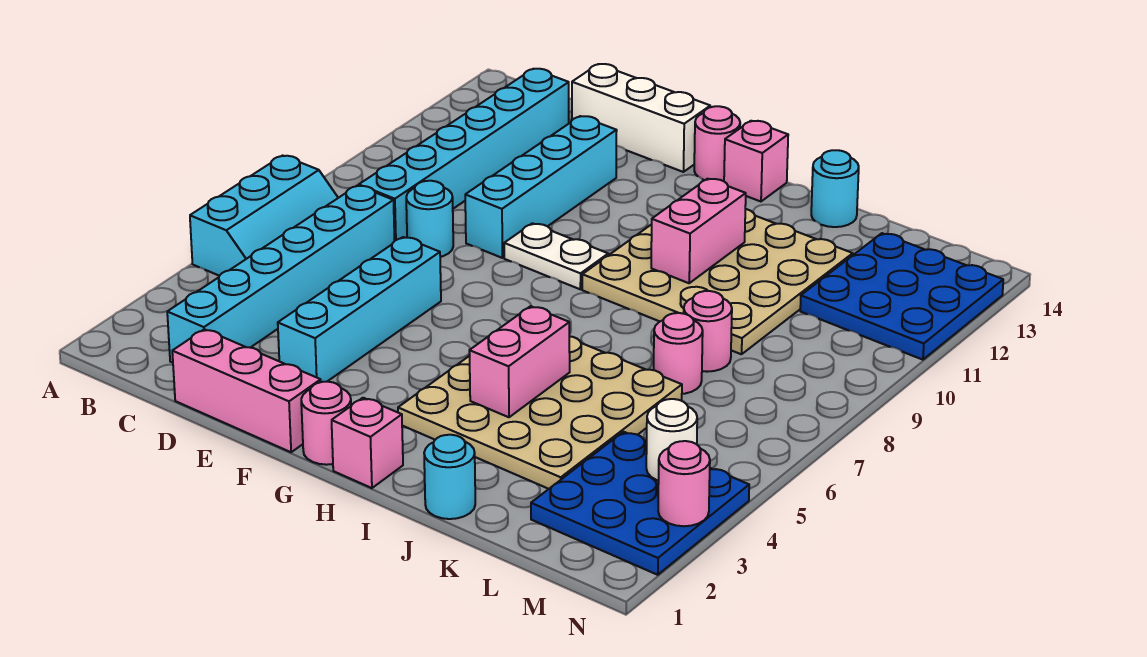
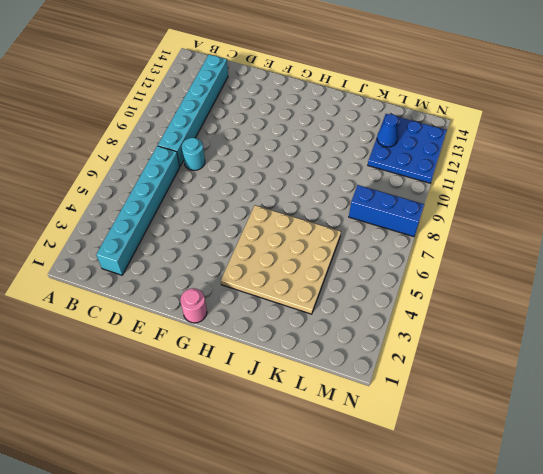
blue brick L8:N8 level 1 -> none
blue cone L12 level 2 -> none
none -> cyan slope A5:B7 level 1 top A
none -> pink brick D1:F1 level 1
none -> white brick D14:F14 level 1

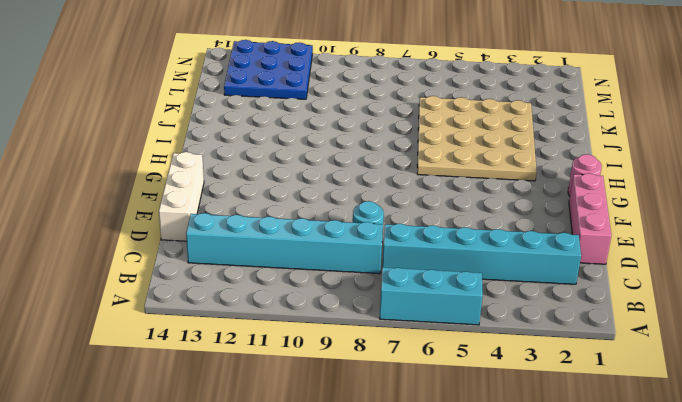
none -> cyan brick E3:E6 level 1
none -> cyan brick E9:E12 level 1
none -> white plate F9:G9 level 1

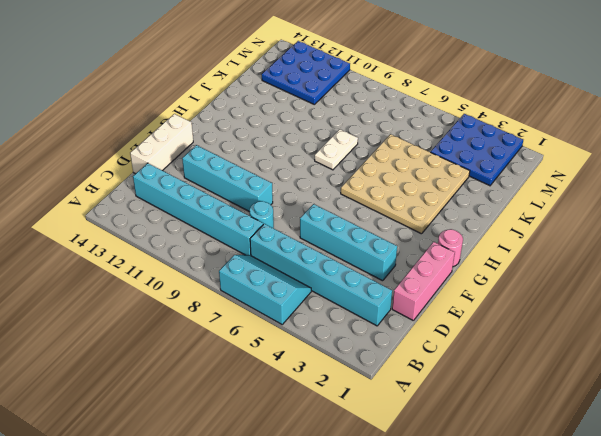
white plate I8:J8 level 1 -> white plate F9:G9 level 1
none -> pink round brick G14 level 1
none -> pink brick H1 level 1
none -> tan plate H9:K12 level 1

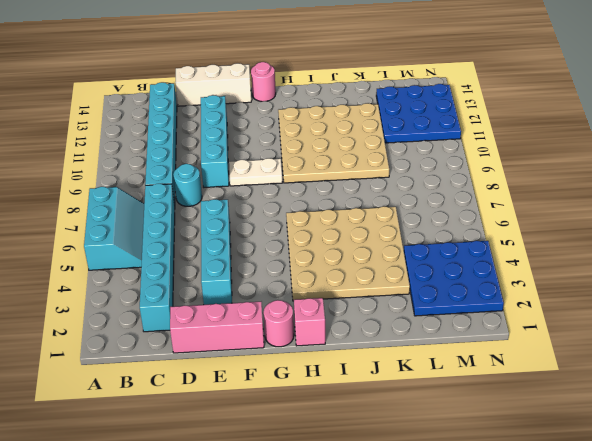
none -> pink brick H14 level 1
none -> cyan round brick J1 level 1
none -> cyan round brick J14 level 1

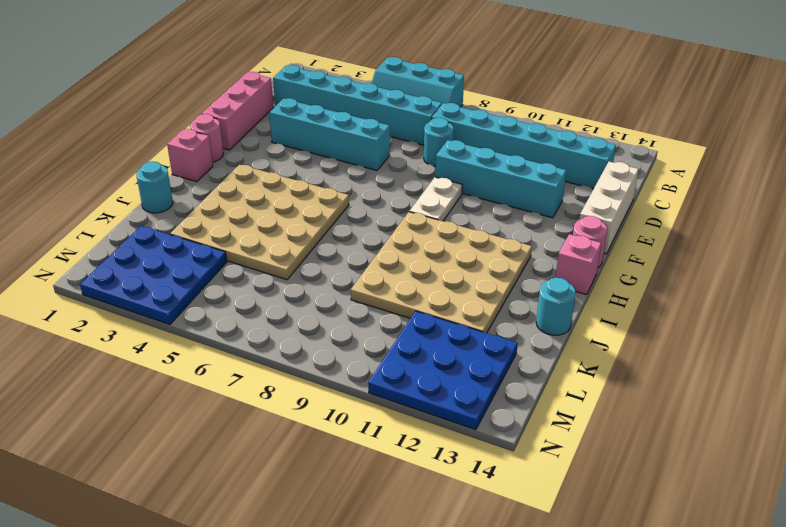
none -> pink round brick K7 level 1
none -> pink round brick K8 level 1
none -> pink brick I4:I5 level 2

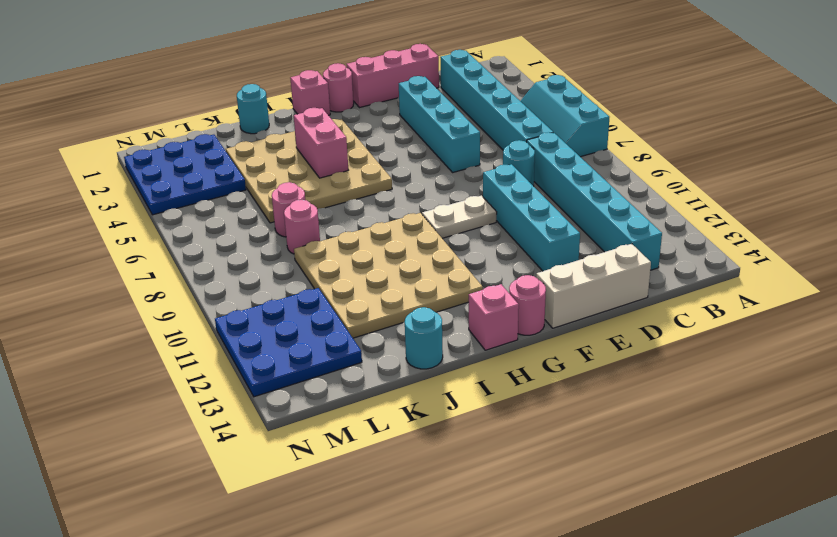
none -> pink brick I10:I11 level 2
none -> white round brick M4 level 2
none -> pink round brick N3 level 2

